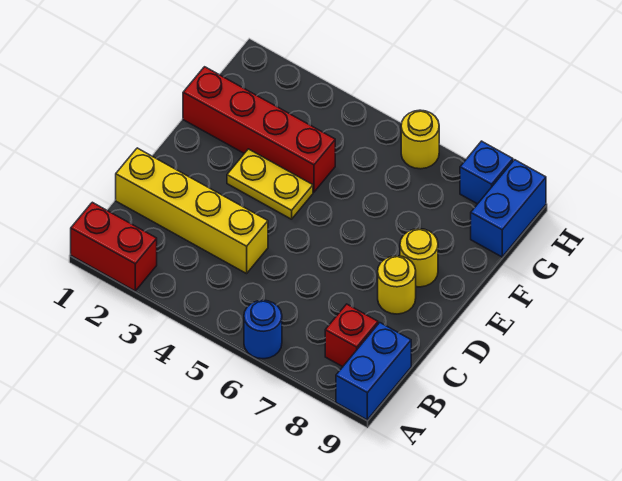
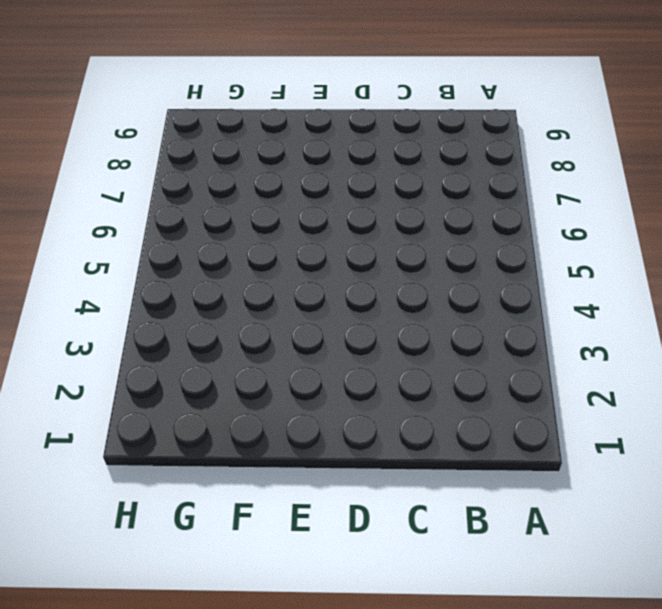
none -> red brick A1:A2 level 1
none -> blue round brick A6 level 1
none -> blue brick A9:B9 level 1

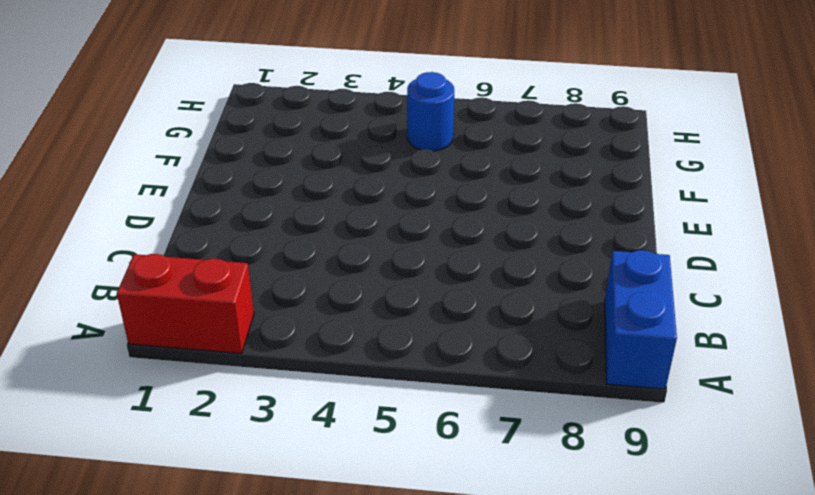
blue round brick G5 level 1 -> blue round brick A6 level 1
none -> red brick B8 level 1
none -> yellow brick C1:C4 level 1
none -> yellow round brick D8 level 1

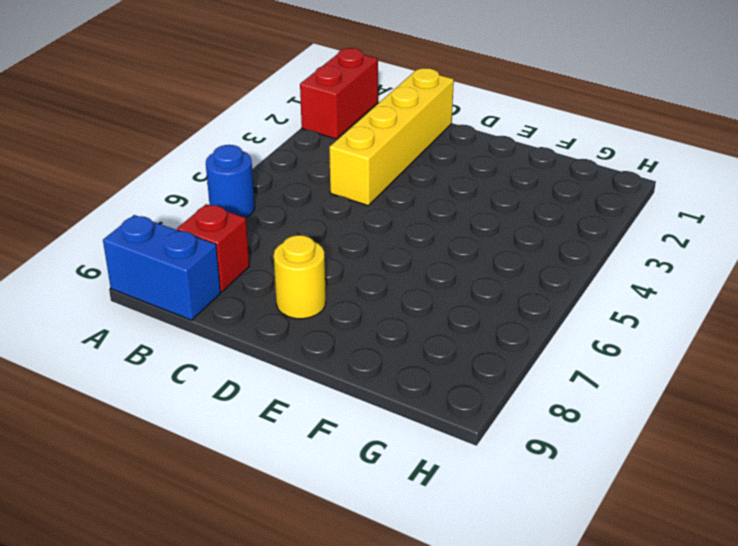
none -> yellow plate E3:E4 level 1
none -> yellow round brick E8 level 1
none -> red brick F1:F4 level 1

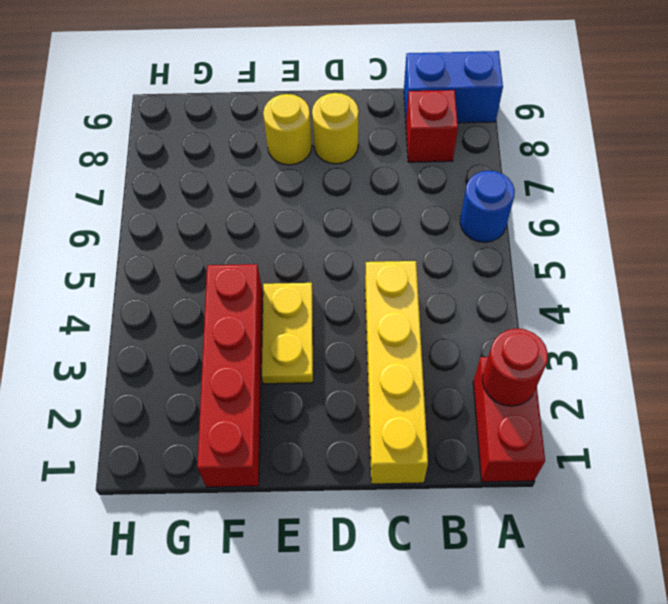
red round brick A2 level 2 -> none
none -> blue brick G9:H9 level 1
none -> yellow round brick H6 level 1
none -> blue brick H8 level 1

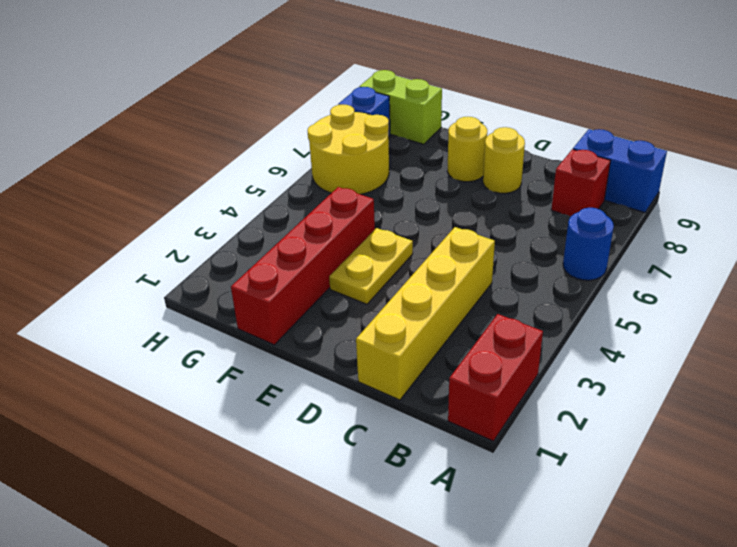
yellow round brick G6:H7 level 1 -> yellow round brick H6 level 1
lime brick G9:H9 level 1 -> blue brick G9:H9 level 1

